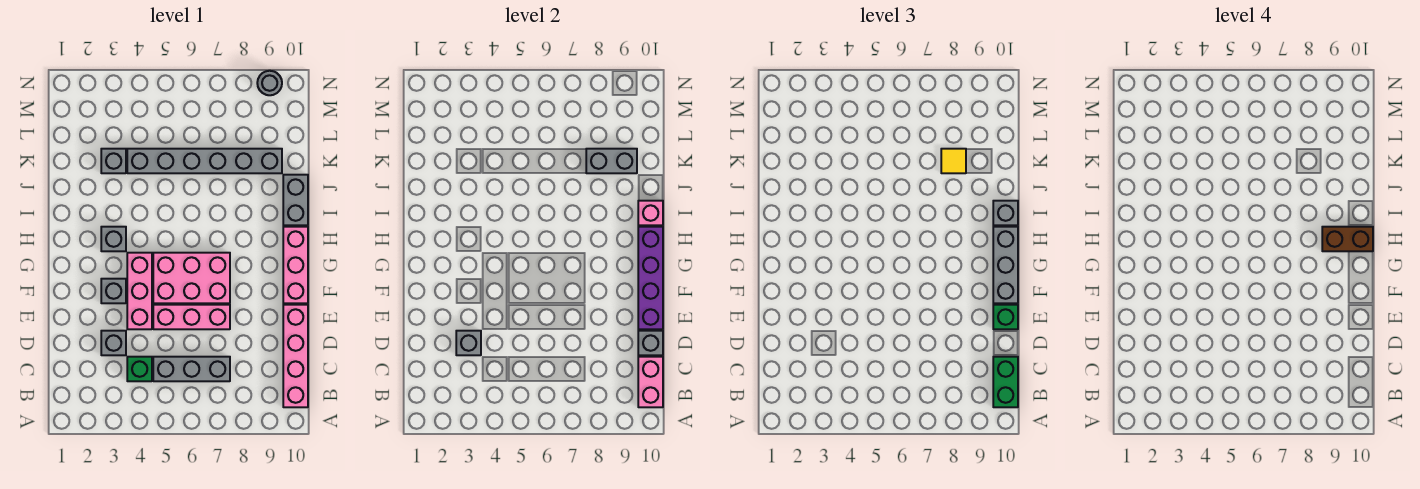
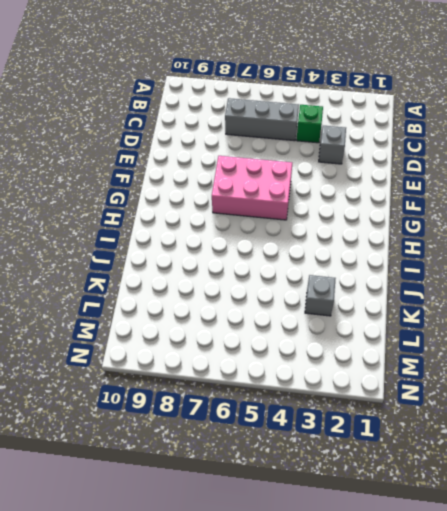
none -> pink brick B10:E10 level 1
none -> pink brick E4:G4 level 1
none -> pink brick E5:E7 level 1

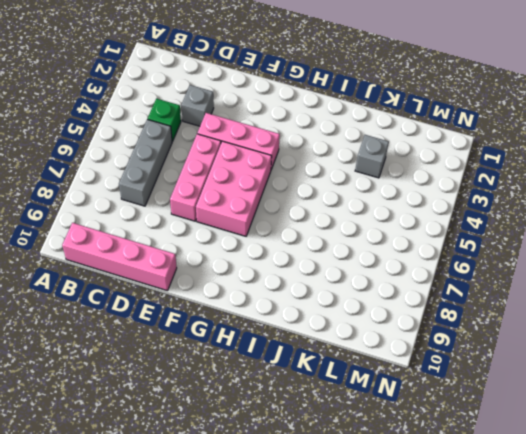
none -> grey brick F3 level 1
none -> pink brick F10:H10 level 1
none -> grey brick H3 level 1

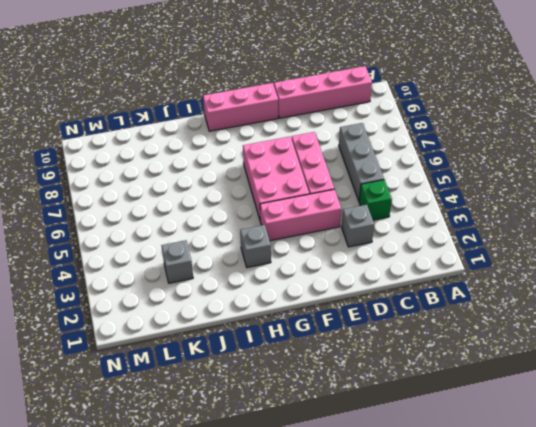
none -> grey brick F3 level 1
none -> grey brick I10:J10 level 1
none -> grey brick K4:K9 level 1

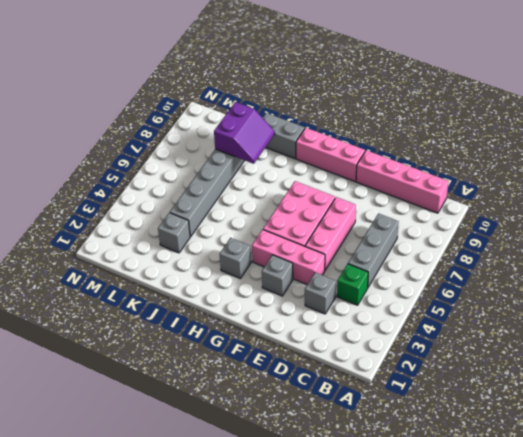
purple slope J8:K9 level 2 top K -> grey brick K8:K9 level 2
none -> grey round brick N9 level 1
none -> pink brick B10:C10 level 2
none -> grey brick D3 level 2

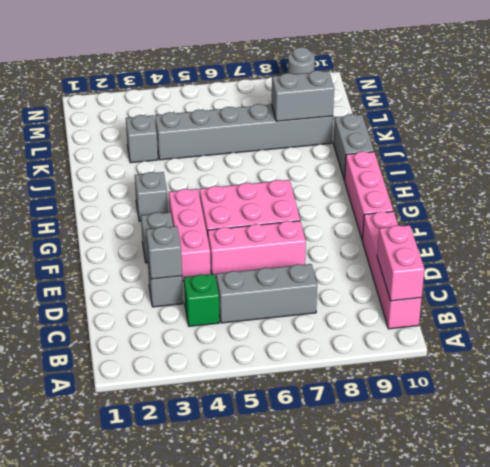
none -> grey brick D10 level 2
none -> purple brick E10:H10 level 2
none -> pink brick I10 level 2

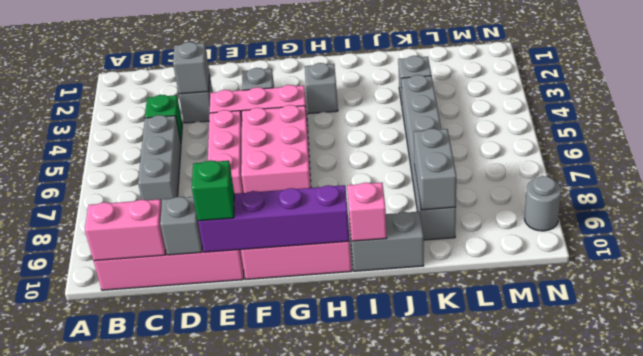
none -> green brick B10:C10 level 3
none -> grey brick F10:H10 level 3
none -> grey brick I10 level 3

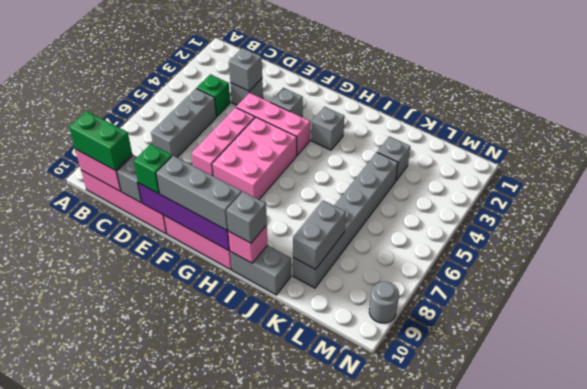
none -> yellow tile K8 level 3
none -> brown brick H9:H10 level 4

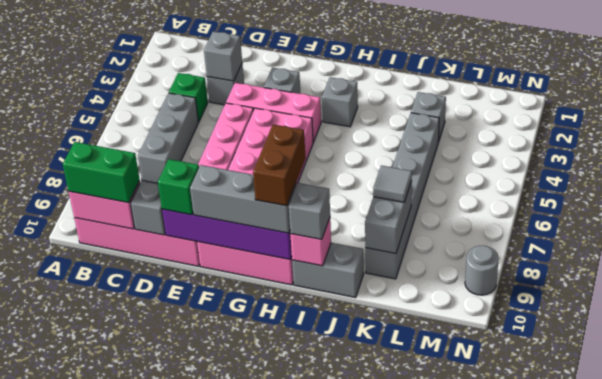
grey tile K8 level 3 -> yellow tile K8 level 3

